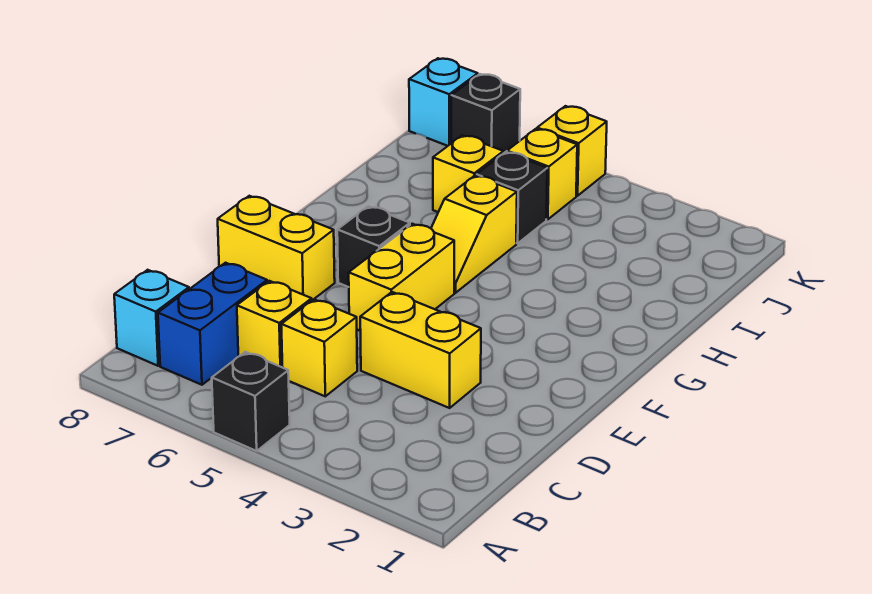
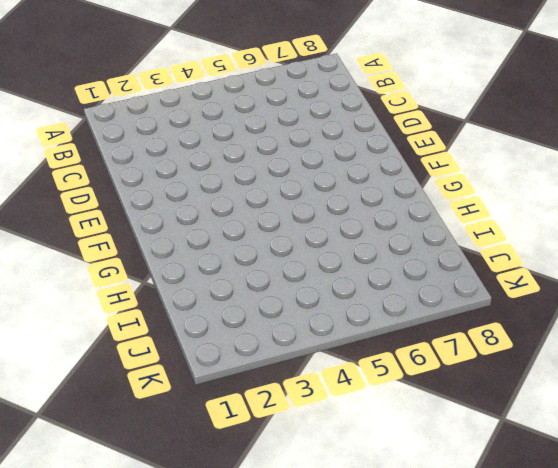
none -> black brick A5 level 1
none -> blue brick B7:C7 level 1
none -> cyan brick B8 level 1

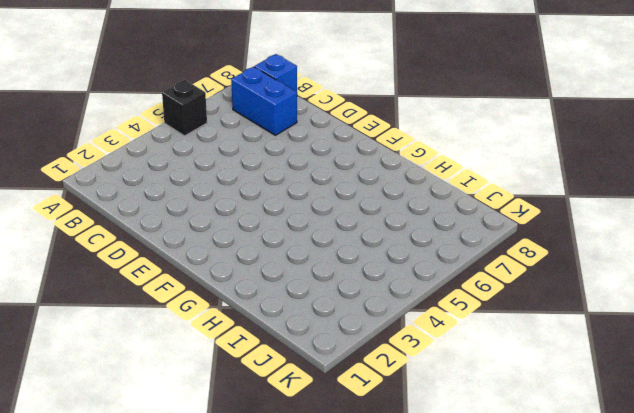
blue brick B8 level 1 -> cyan brick B8 level 1
none -> yellow brick C5 level 1
none -> yellow brick C6 level 1
none -> yellow brick D3:D4 level 1

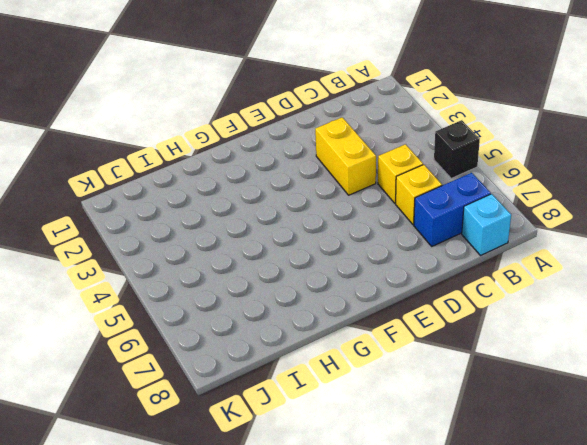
none -> yellow brick E5:F5 level 1
none -> yellow brick E7:E8 level 1
none -> black brick F6 level 1

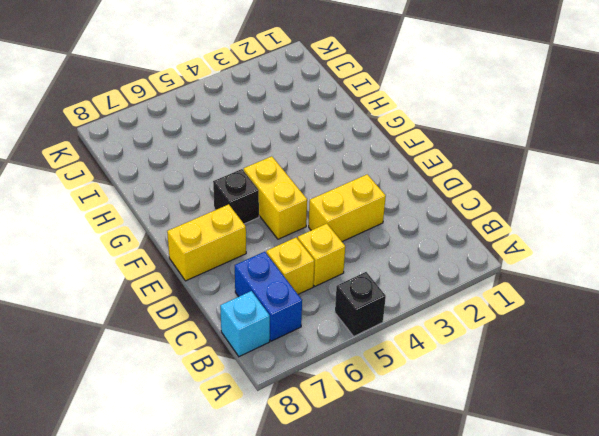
none -> yellow slope G5:H5 level 1 top H
none -> black brick I5 level 1
none -> yellow brick I6 level 1

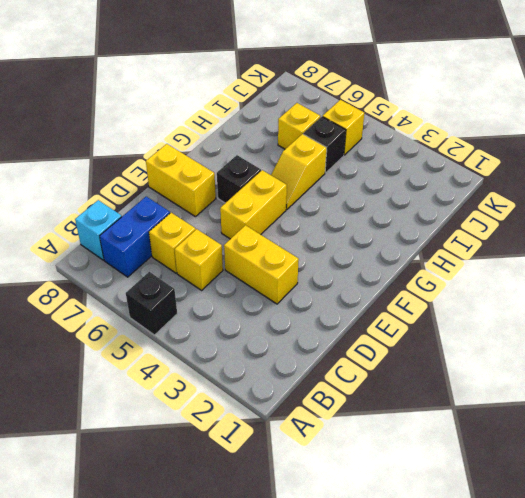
none -> yellow brick K5 level 1
none -> black brick K7 level 1
none -> cyan brick K8 level 1

